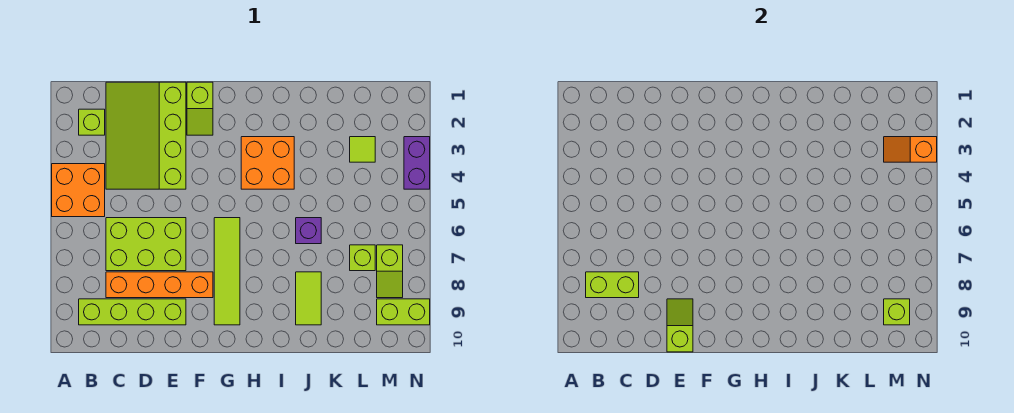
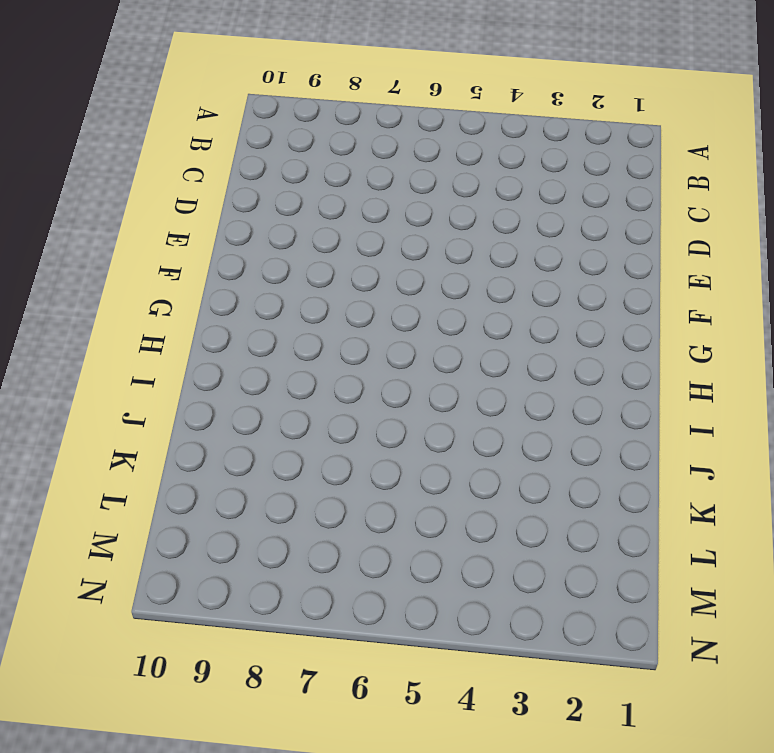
none -> orange brick A4:B5 level 1
none -> lime brick B2 level 1
none -> lime brick B9:E9 level 1

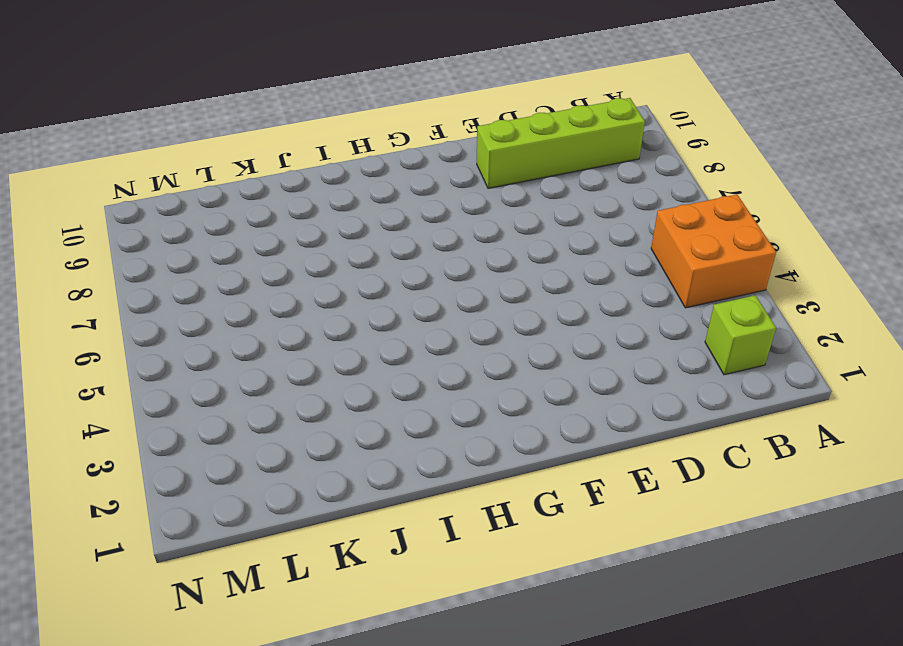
none -> lime slope C1:E4 level 1 top E
none -> lime brick C6:E7 level 1
none -> orange brick C8:F8 level 1

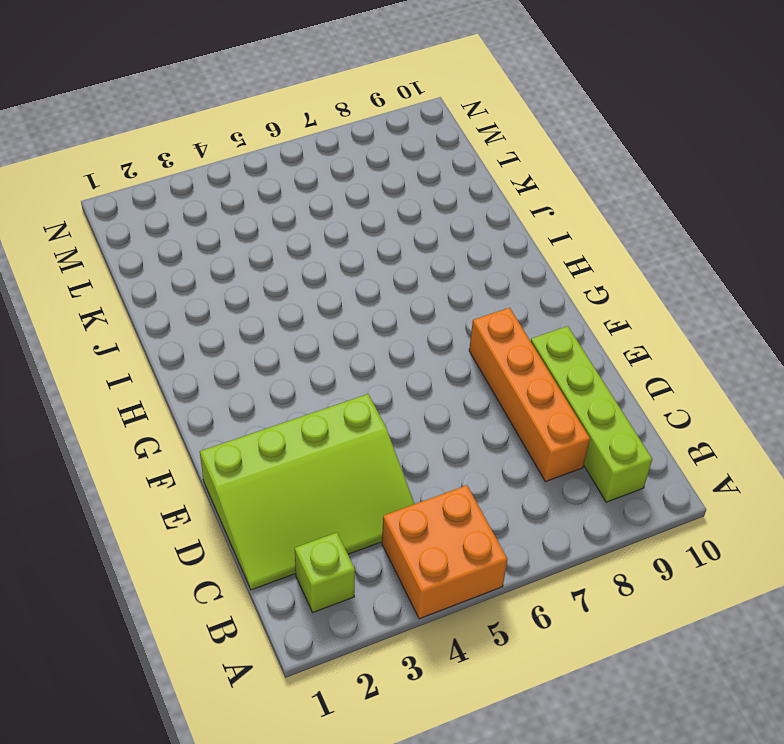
none -> lime brick C6:E7 level 1
none -> lime slope F1:F2 level 1 top 1
none -> lime tile G6:G9 level 1

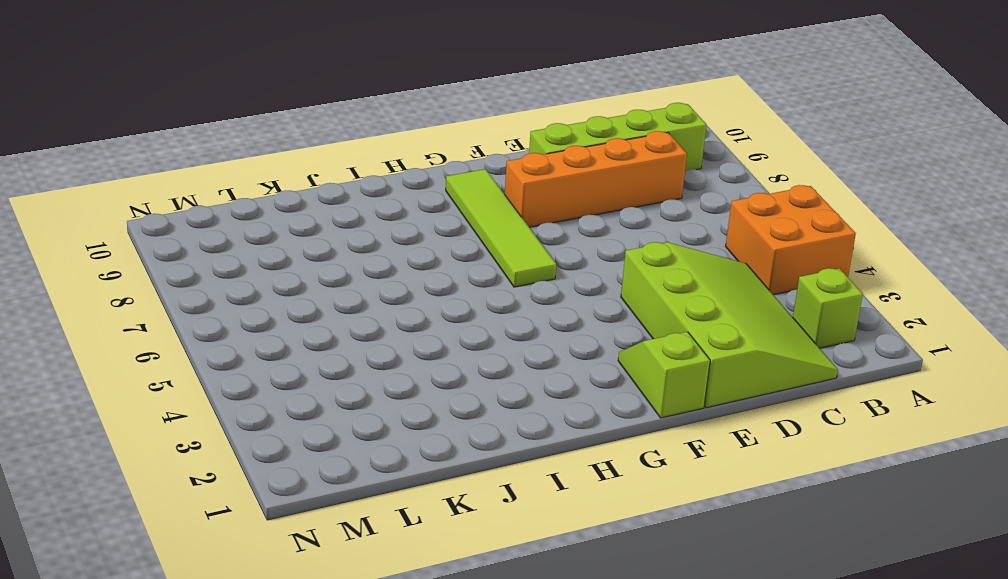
none -> lime brick C6:E7 level 1
none -> orange brick H3:I4 level 1
none -> purple brick J6 level 1

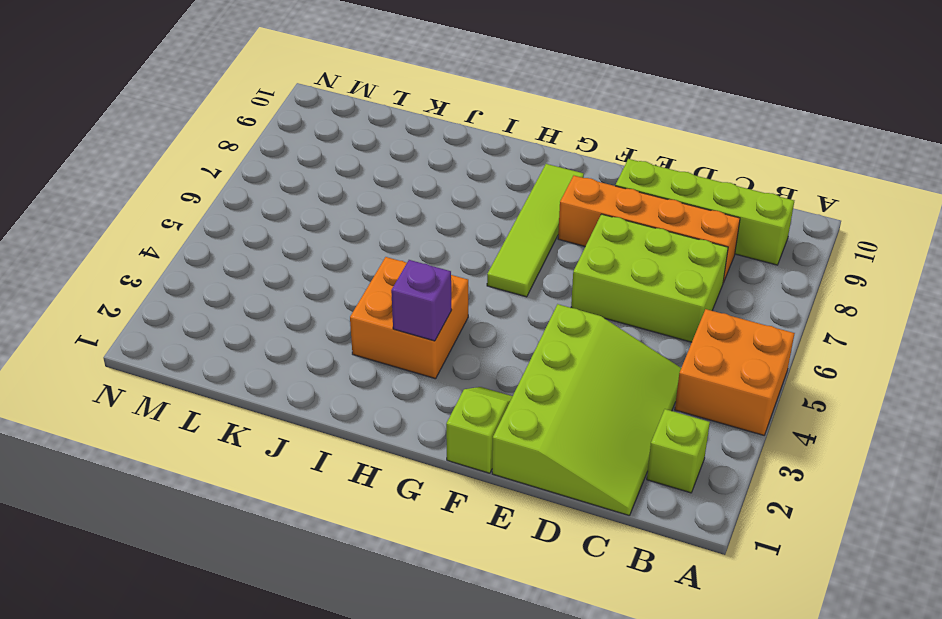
purple brick H3 level 2 -> purple brick J6 level 1
none -> lime tile J8:J9 level 1
none -> lime tile L3 level 1
none -> lime brick L7 level 1

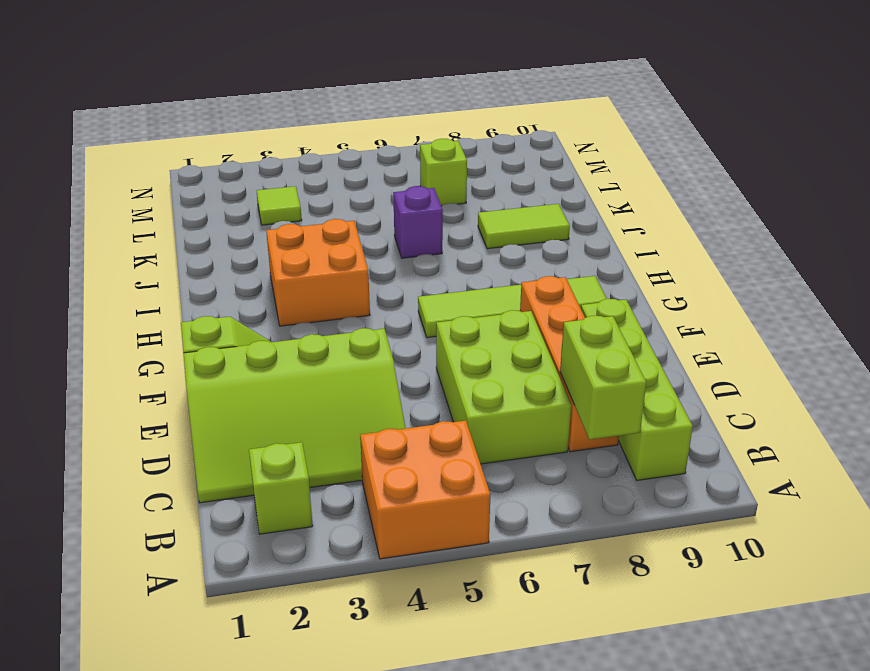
none -> lime slope M7:M8 level 1 top 7
none -> lime brick M9:N9 level 1
none -> purple brick N3:N4 level 1

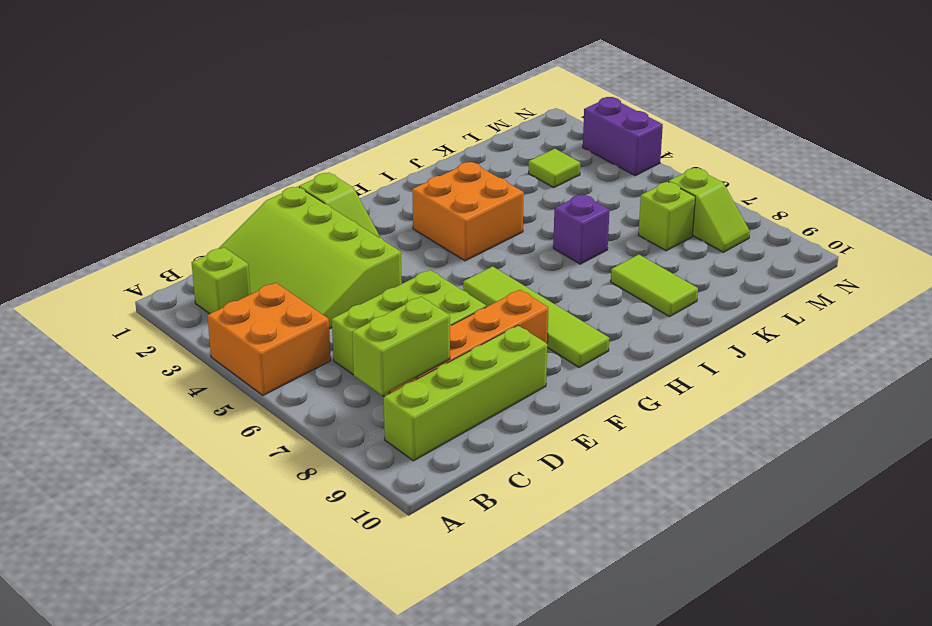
none -> lime brick M9:N9 level 1
none -> lime slope E9:E10 level 2 top 10
none -> orange slope M3:N3 level 2 top N

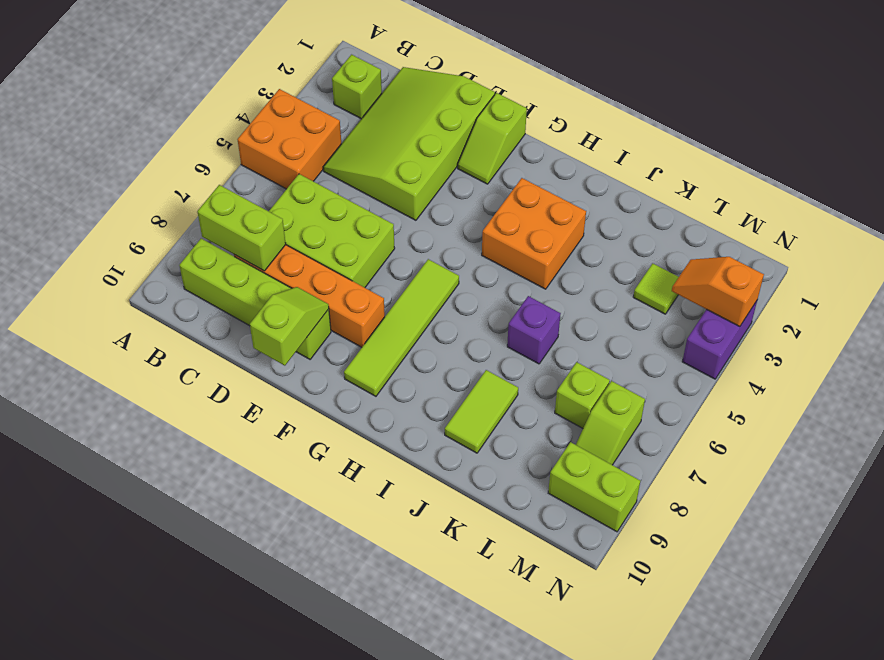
none -> lime brick M9 level 2

